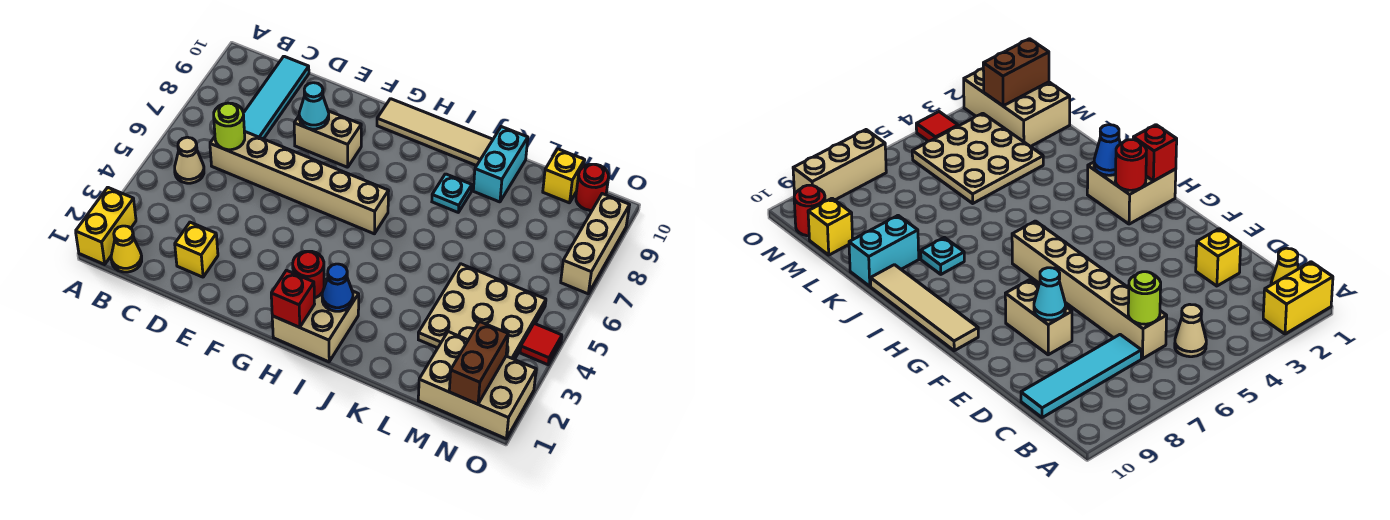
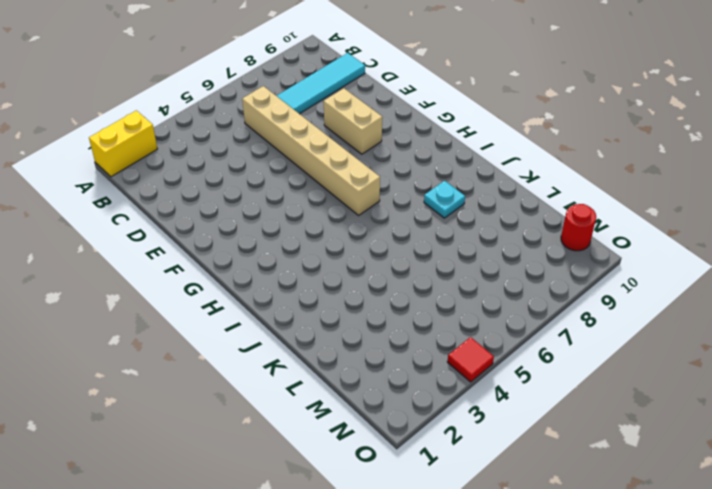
none -> yellow cone B1 level 1
none -> tan cone B5 level 1
none -> yellow brick D2 level 1

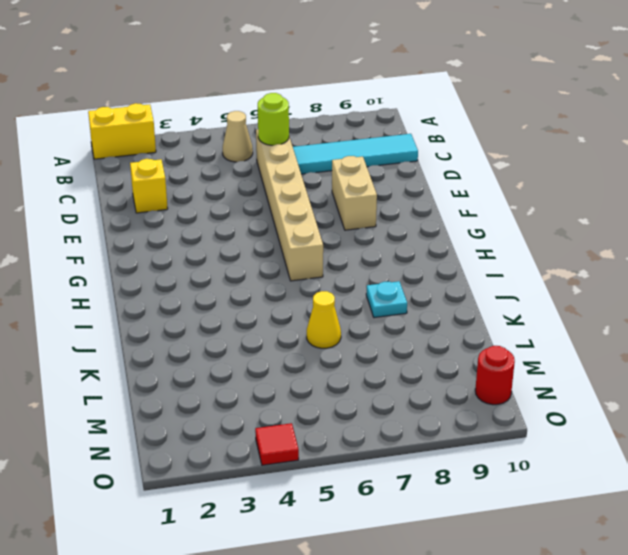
yellow cone K6 level 1 -> yellow cone B1 level 1
none -> tan tile G10:J10 level 1
none -> tan brick H1:I2 level 1
none -> cyan brick K9:K10 level 1

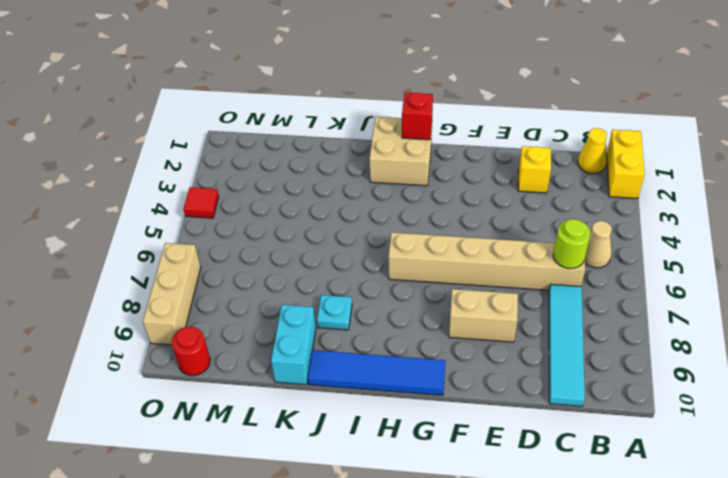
blue tile G10:J10 level 1 -> tan tile G10:J10 level 1
none -> tan plate L3:N5 level 1
none -> tan brick M1:O2 level 1
none -> yellow brick M10 level 1

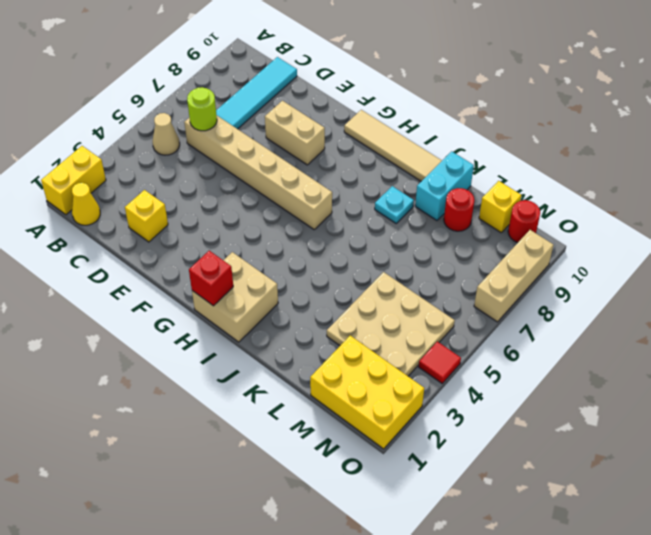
red round brick L9 level 1 -> red round brick H2 level 2
yellow brick M1:O2 level 1 -> tan brick M1:O2 level 1
none -> cyan cone E8 level 2
none -> blue cone I2 level 2
none -> brown brick N1:N2 level 2

